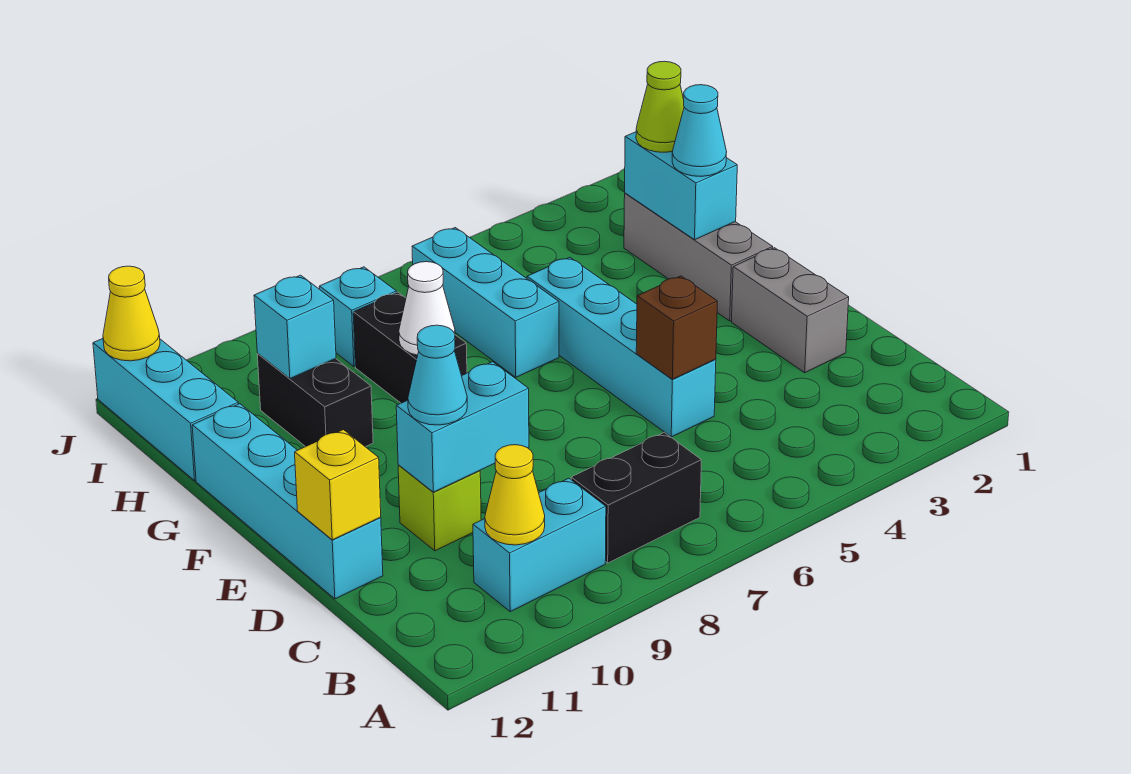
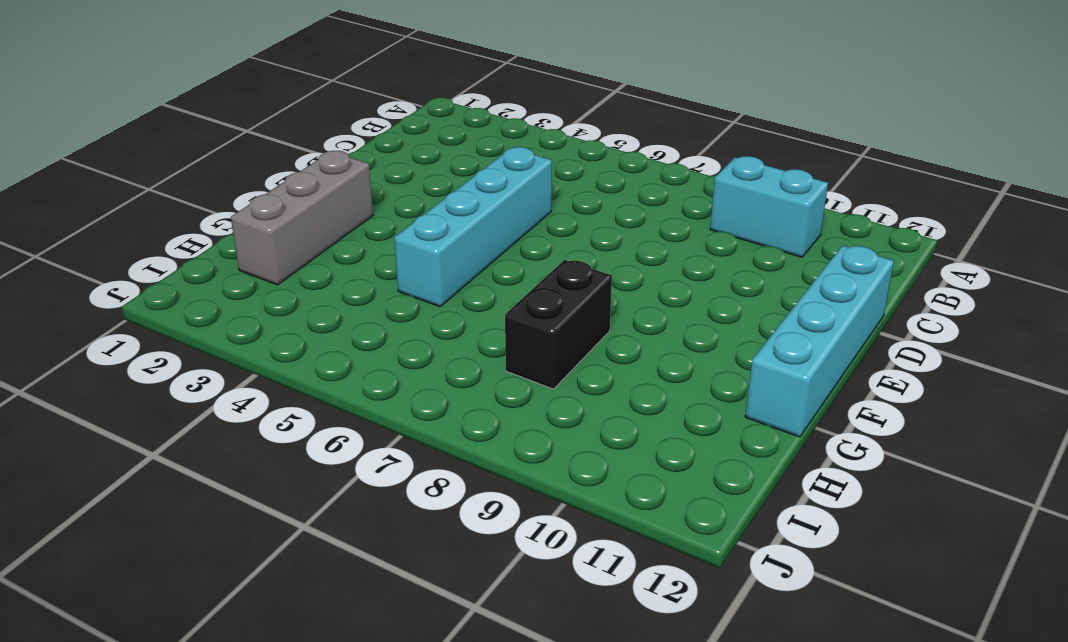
none -> black brick B7:B8 level 1
none -> grey brick D2:E2 level 1
none -> lime brick D10 level 1

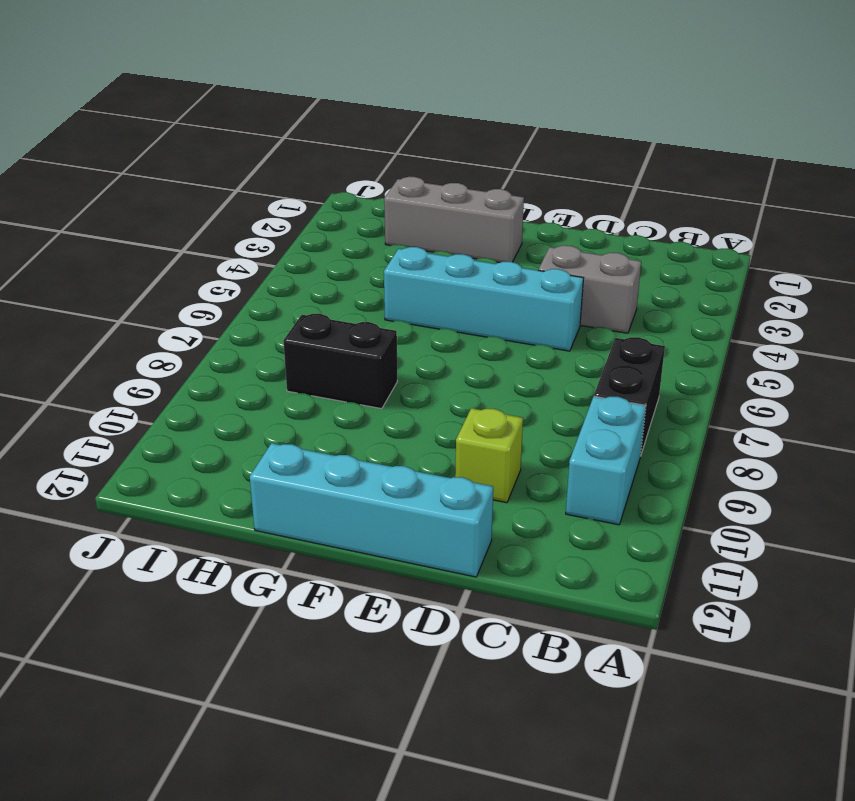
grey brick C4:D4 level 1 -> grey brick D2:E2 level 1
none -> cyan brick G6:I6 level 1
none -> black brick G10:H10 level 1
none -> cyan brick H12:J12 level 1

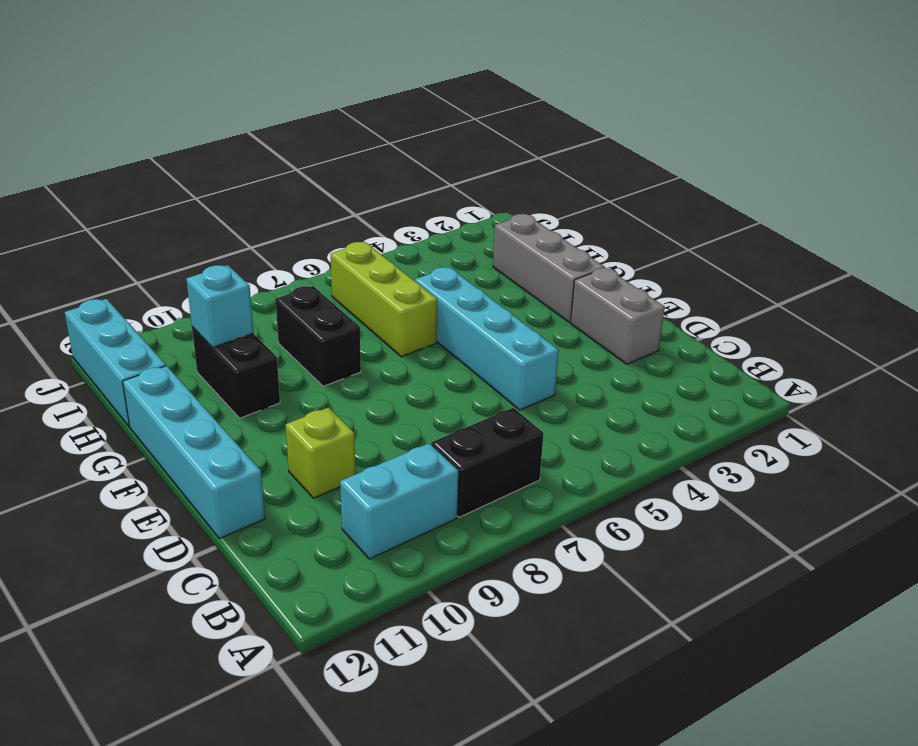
lime brick G6:I6 level 1 -> cyan brick G6:I6 level 1
none -> cyan brick I8 level 1
none -> yellow cone B10 level 2
none -> brown brick D5 level 2

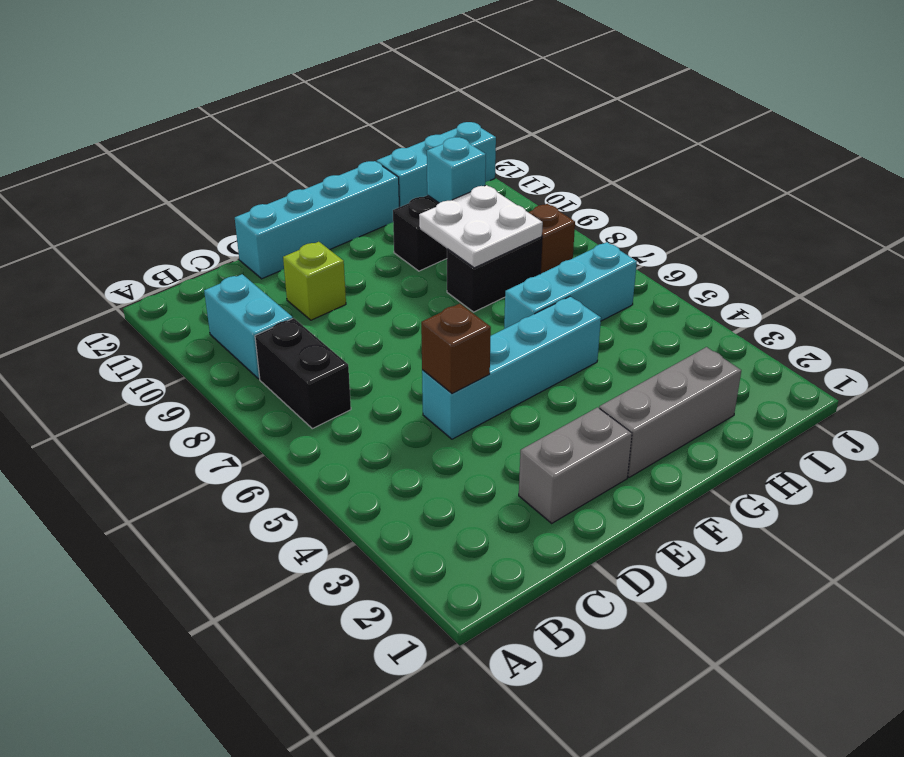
white plate G8:H9 level 2 -> white cone G8 level 2
brown brick I8 level 1 -> cyan brick I8 level 1
none -> yellow cone B10 level 2
none -> cyan brick D9:D10 level 2
none -> yellow brick D12 level 2

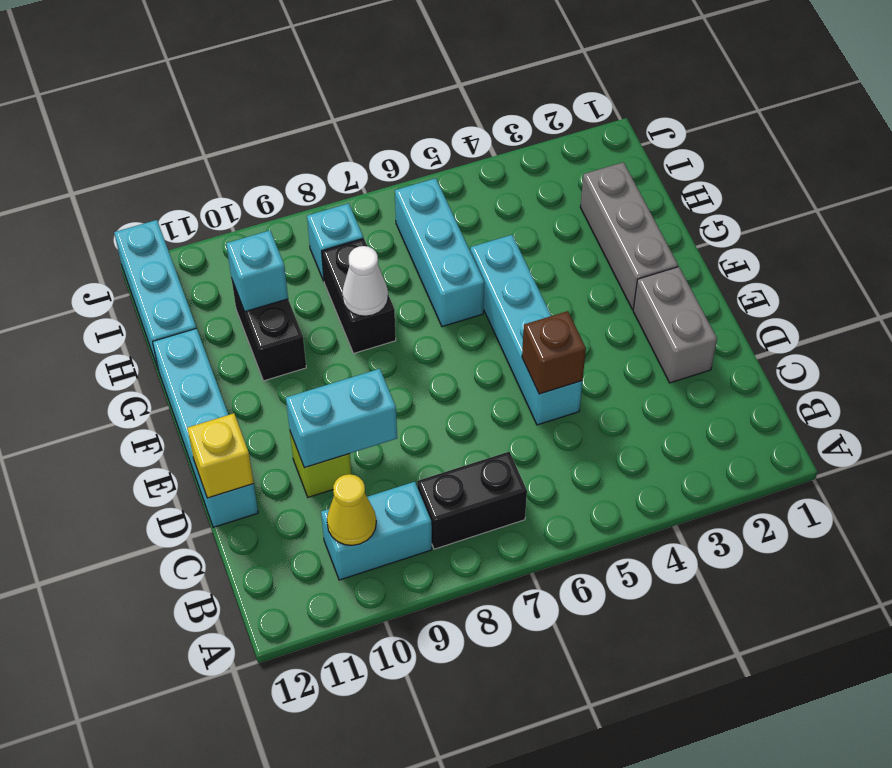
none -> cyan brick G2:H2 level 2
none -> yellow cone J12 level 2
none -> cyan cone D10 level 3

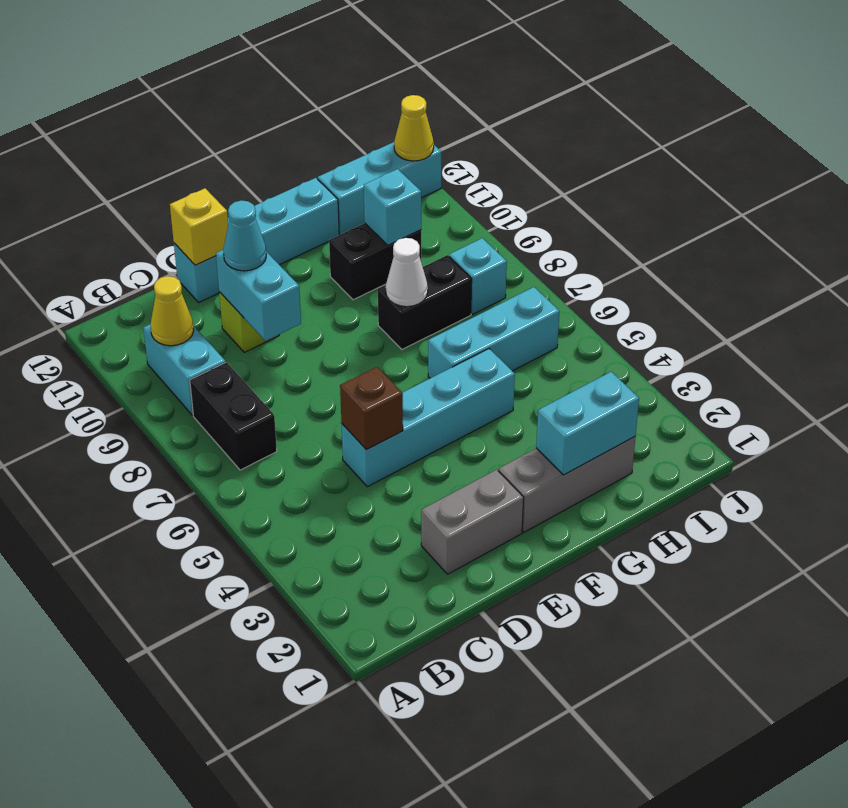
none -> cyan cone G2 level 3
none -> lime cone H2 level 3

